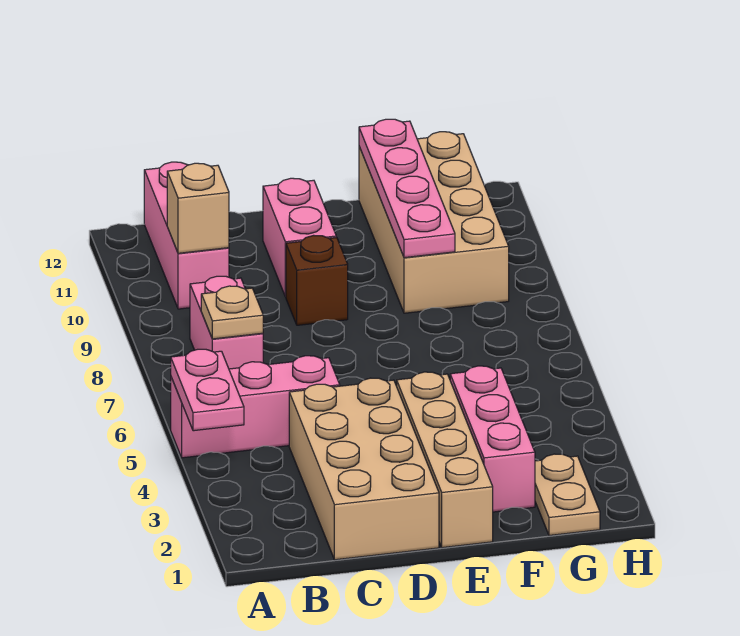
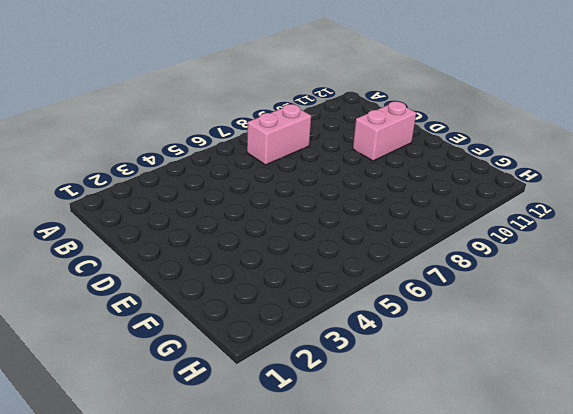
none -> pink brick A5:C5 level 1
none -> pink brick B10:B12 level 1
none -> tan brick C1:D4 level 1

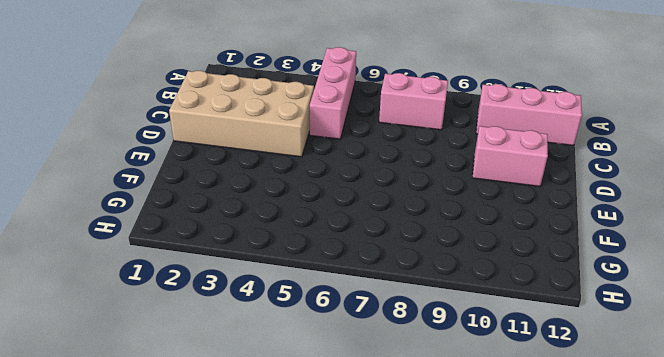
none -> brown brick D9 level 1
none -> tan brick E1:E4 level 1
none -> pink brick F2:F4 level 1

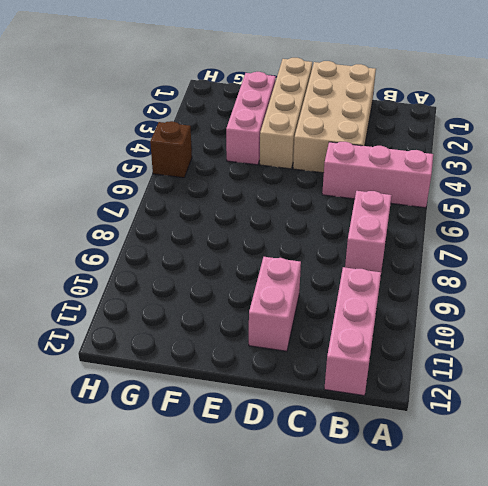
brown brick H5 level 1 -> brown brick D9 level 1
none -> tan brick F9:G12 level 1
none -> tan plate G1:G2 level 1
none -> pink plate A4:A5 level 2

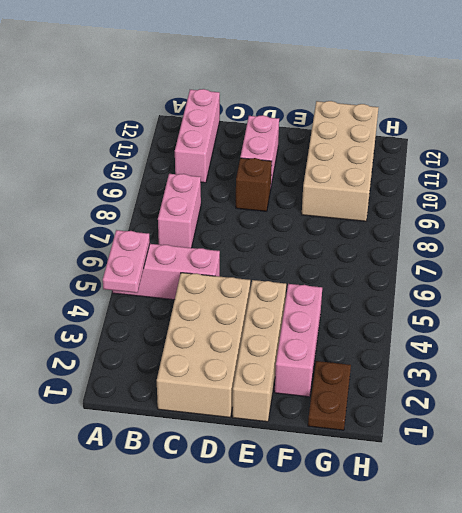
brown plate G1:G2 level 1 -> tan plate G1:G2 level 1
none -> tan plate B7 level 2
none -> tan brick B10 level 2
none -> pink plate F9:F12 level 2

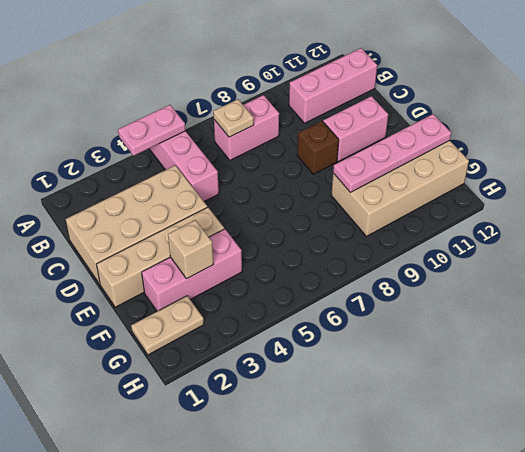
tan brick F3 level 2 -> tan brick B10 level 2

